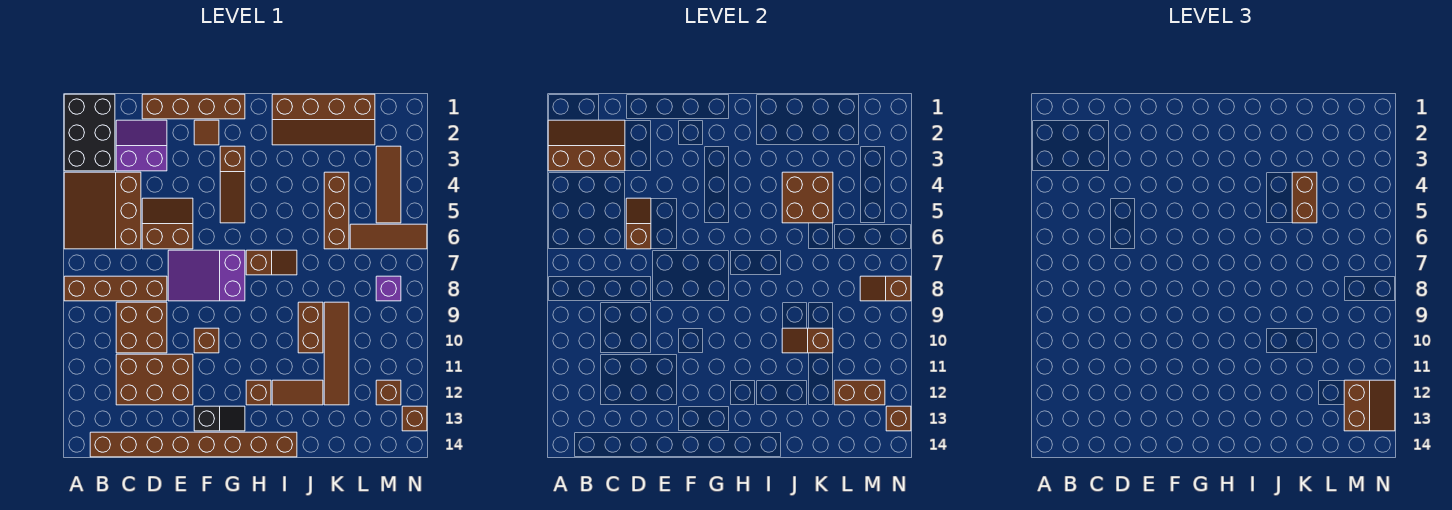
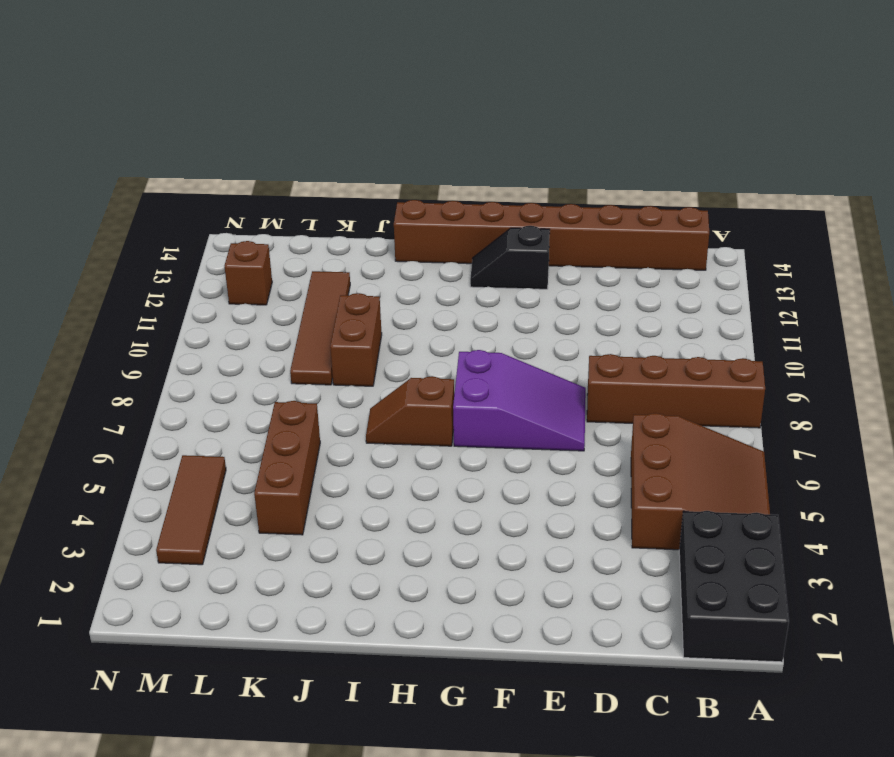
none -> purple slope C2:D3 level 1 top 3
none -> brown brick C9:D10 level 1
none -> brown brick C11:E12 level 1
none -> brown brick D1:G1 level 1

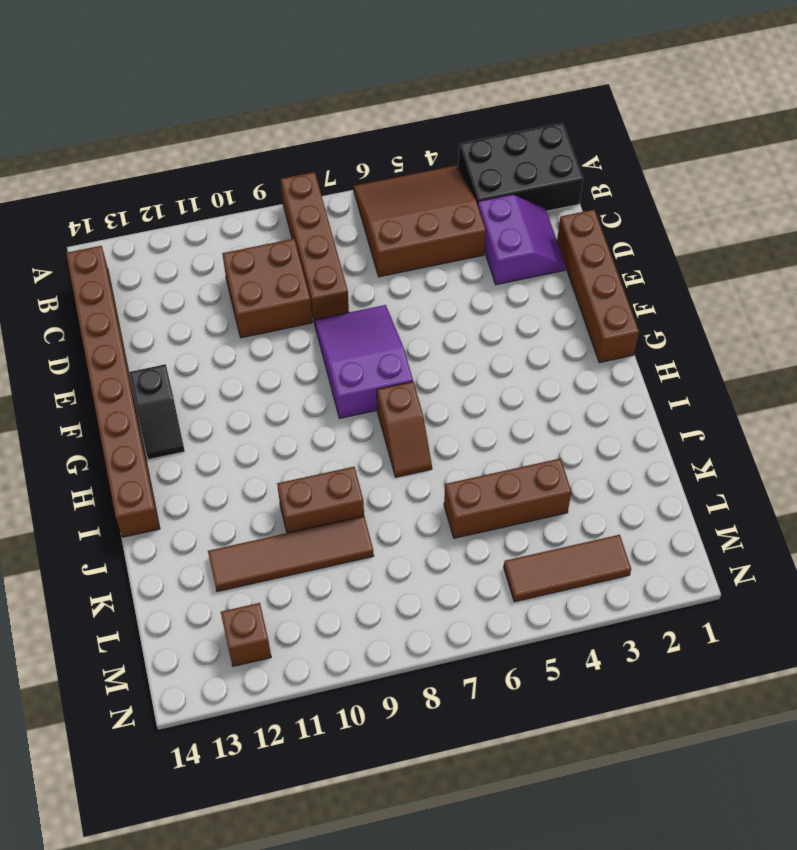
none -> brown brick C11:E12 level 1
none -> brown slope D5:E6 level 1 top 6
none -> brown tile F2 level 1
none -> brown brick F10 level 1

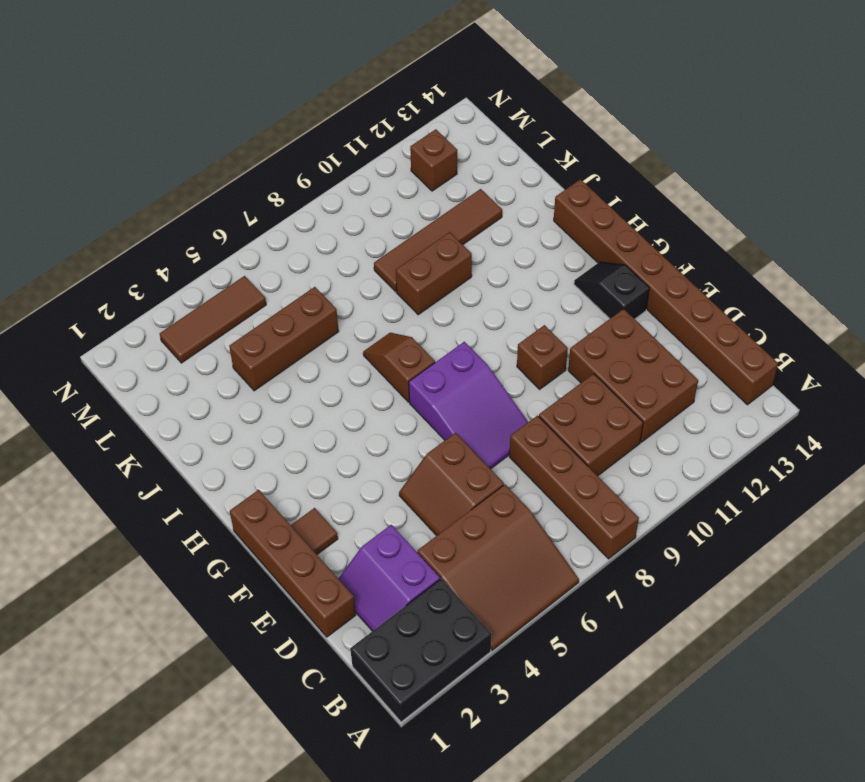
none -> brown slope G3:G5 level 1 top 3
none -> brown brick H12 level 1
none -> brown slope I1:L2 level 1 top 1
none -> brown tile I12:J12 level 1

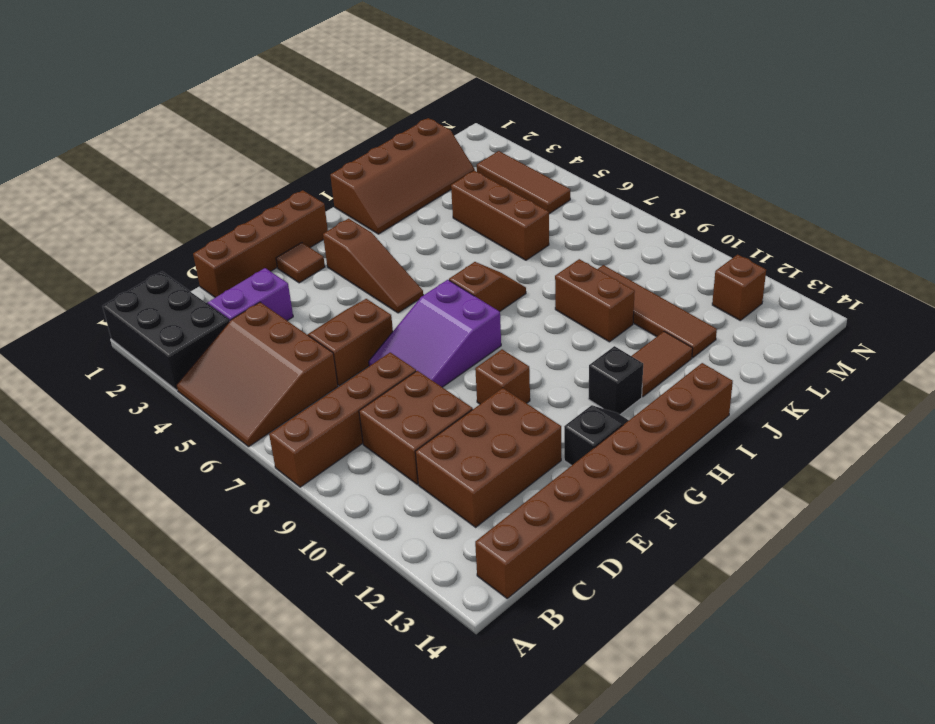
black brick H12 level 1 -> brown brick H12 level 1
none -> brown tile L6:N6 level 1
none -> purple brick M8 level 1
none -> brown brick N13 level 1
none -> brown slope A2:C3 level 2 top 3

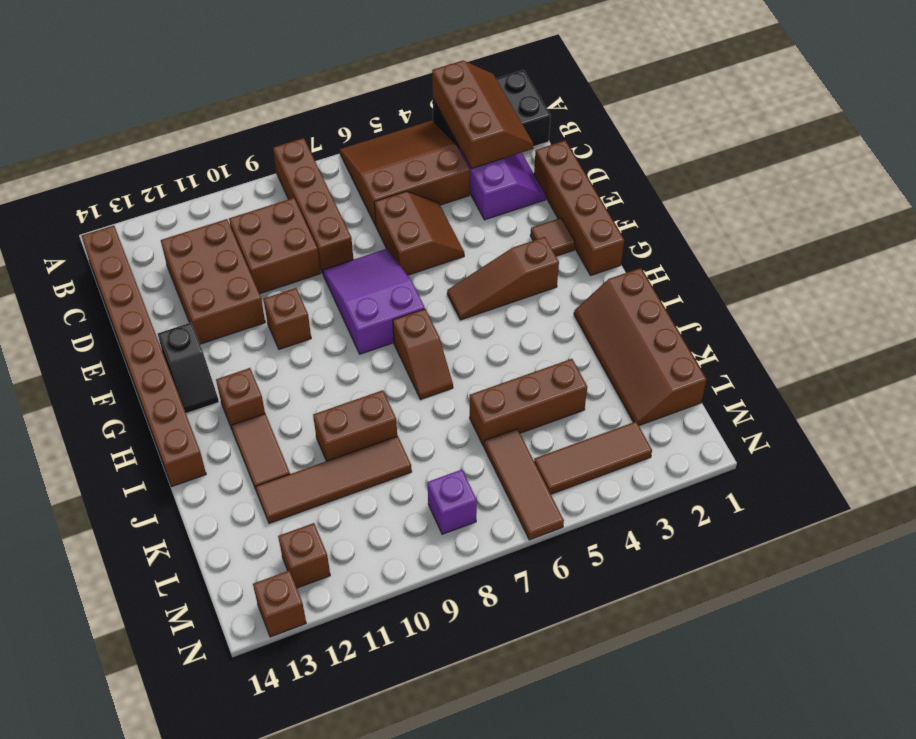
none -> brown slope D5:D6 level 2 top 6
none -> brown brick J4:K5 level 2
none -> brown slope J10:K10 level 2 top K
none -> brown brick L12:M12 level 2

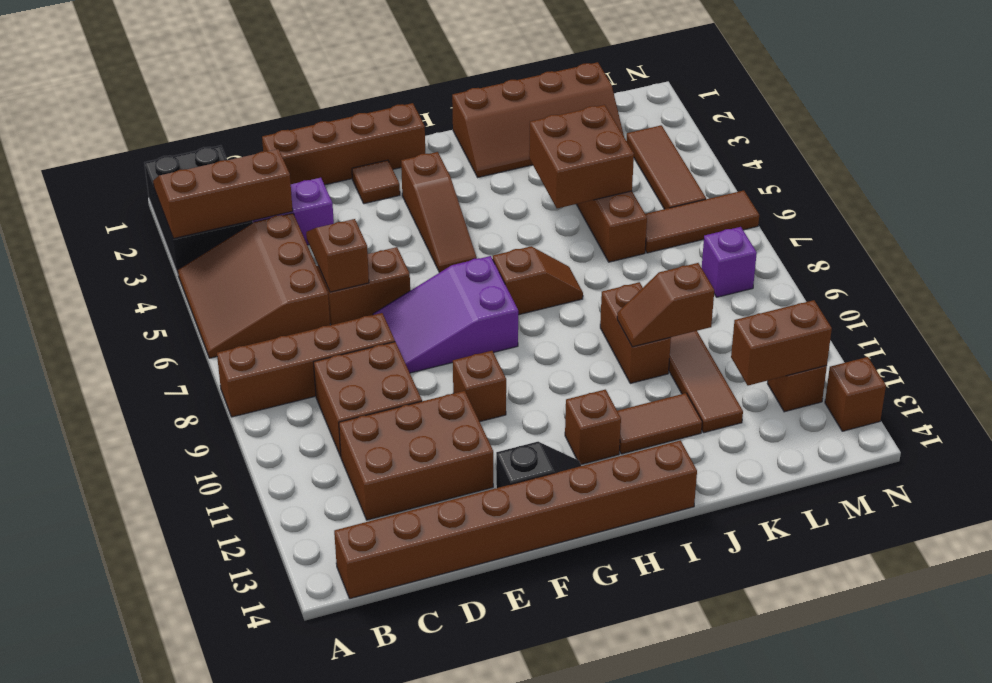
none -> brown slope M8:N8 level 2 top N
none -> brown brick N13 level 2
none -> brown brick K4:K5 level 3
none -> brown slope M12:N13 level 3 top M

